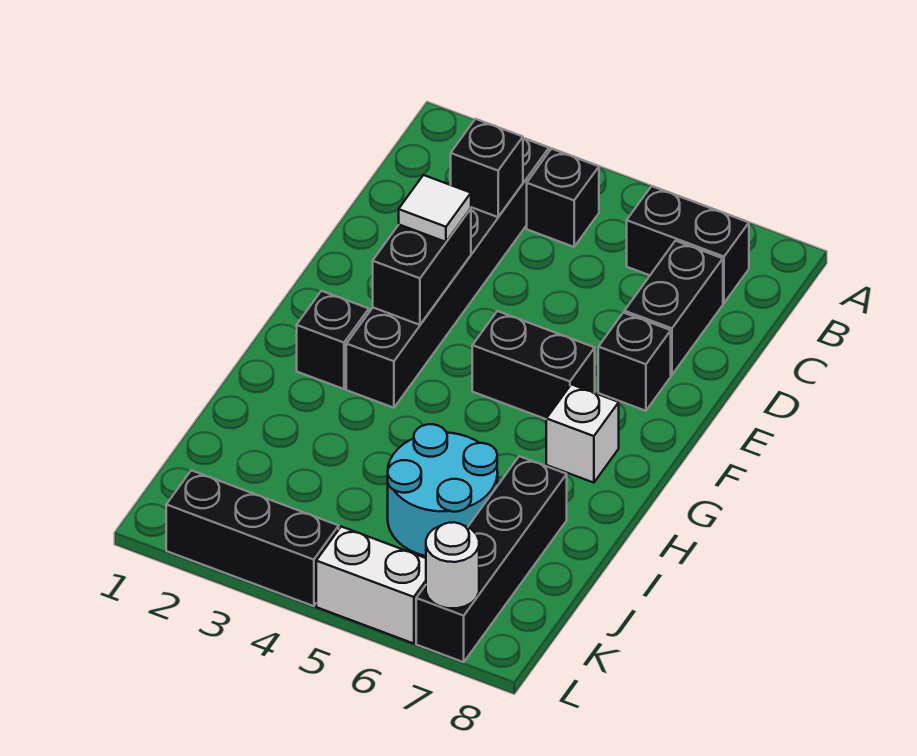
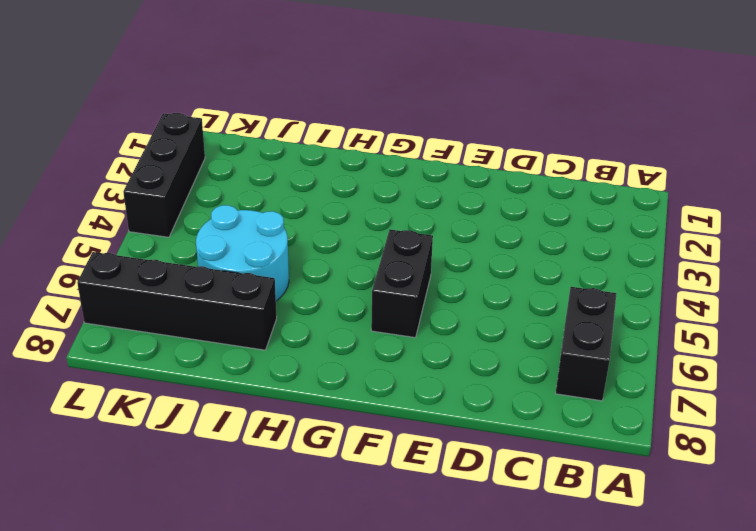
none -> black brick B3:G3 level 1
none -> black brick B4 level 1
none -> black brick C7:D7 level 1

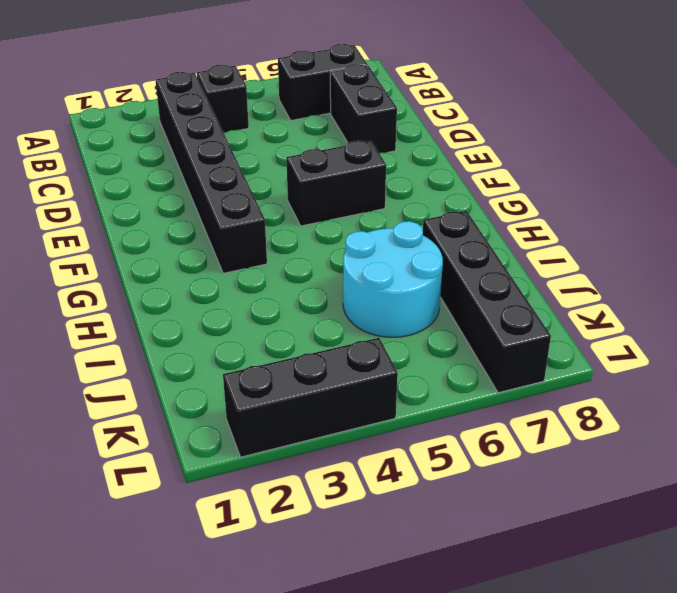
none -> black brick E7 level 1
none -> black brick G2 level 1
none -> white brick G7 level 1

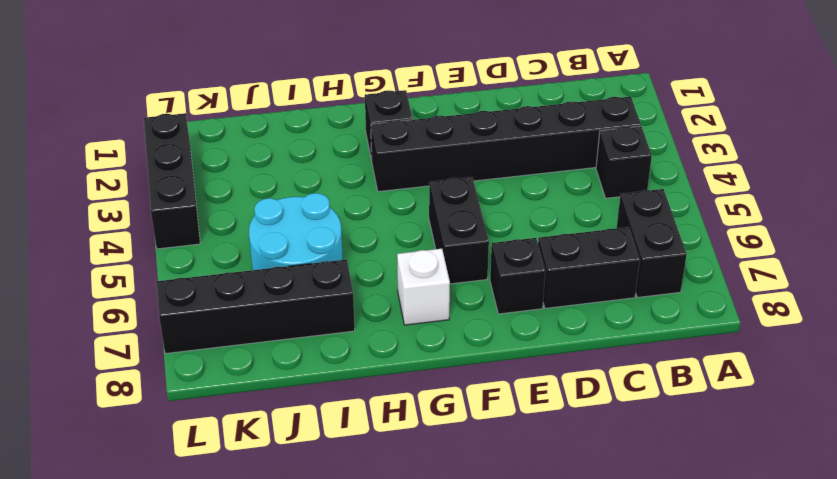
none -> white brick L5:L6 level 1
none -> black brick C3 level 2
none -> black brick E3:F3 level 2

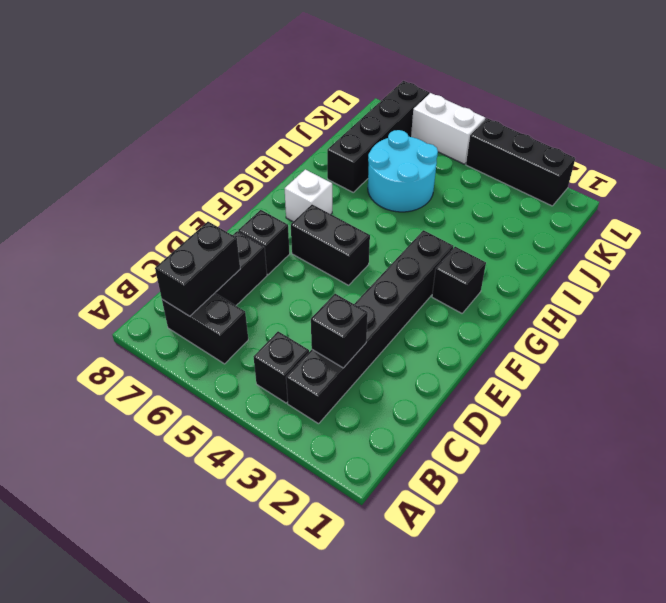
black brick B7:C7 level 2 -> black brick E3:F3 level 2
none -> white round brick L7 level 2
none -> white tile E3 level 3

